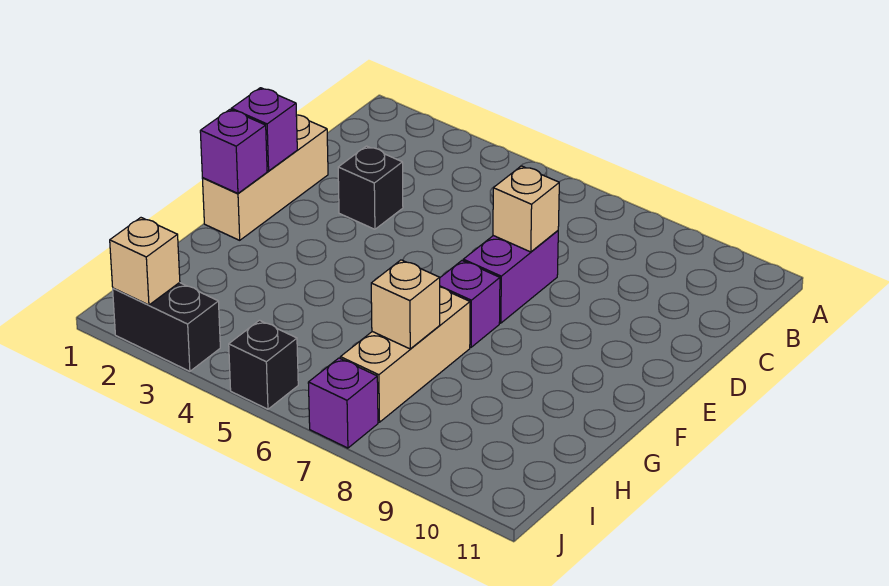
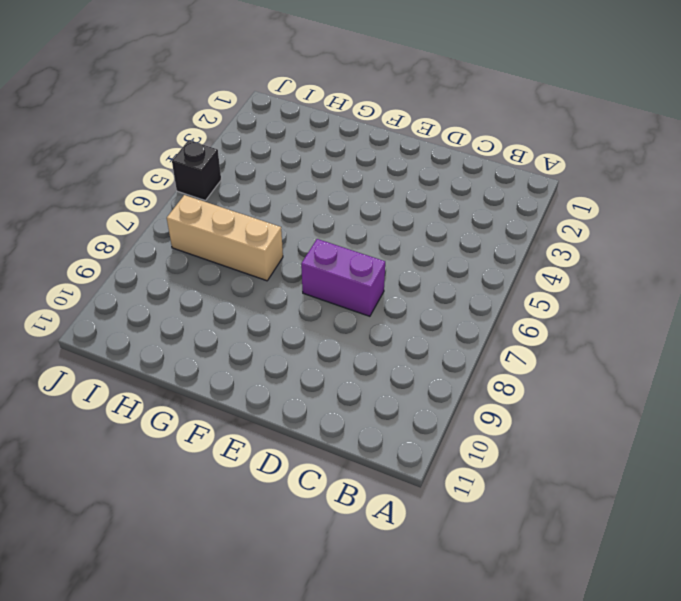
none -> tan brick D1:F1 level 1
none -> black brick D3 level 1
none -> purple brick F7 level 1

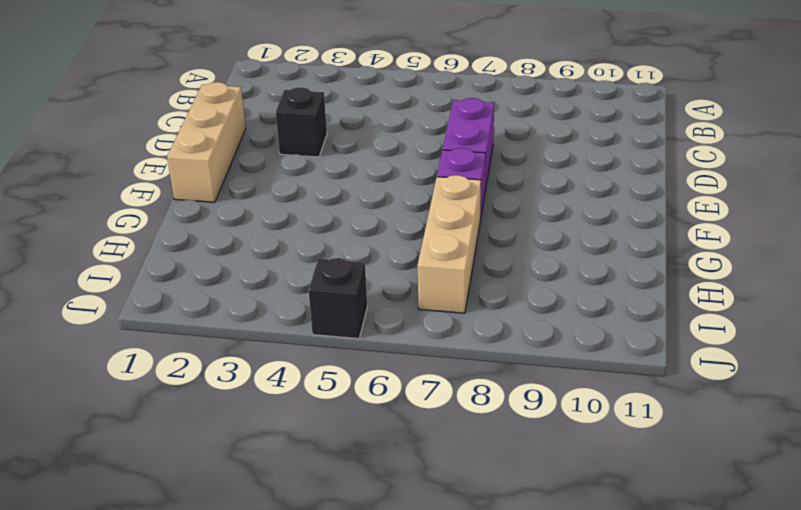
none -> black brick J2:J3 level 1
none -> purple brick J7 level 1
none -> tan brick D7 level 2

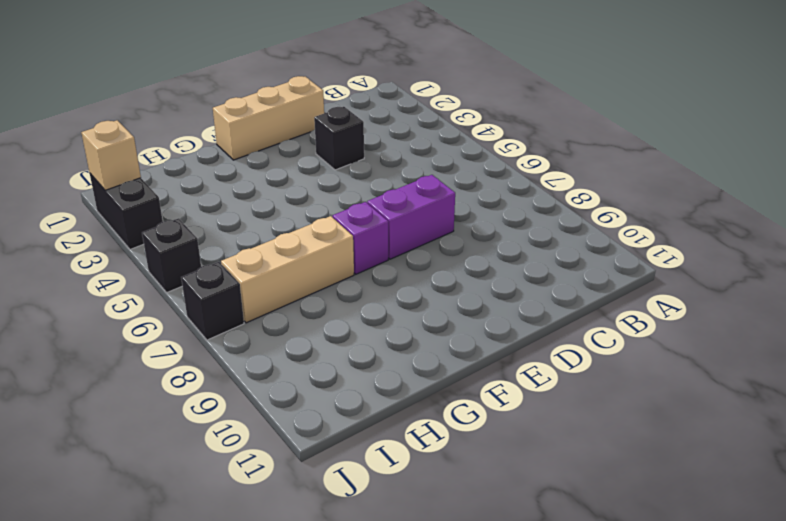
black brick J7 level 1 -> purple brick J7 level 1
none -> tan brick D7 level 2
none -> purple brick E1 level 2
none -> purple brick F1 level 2

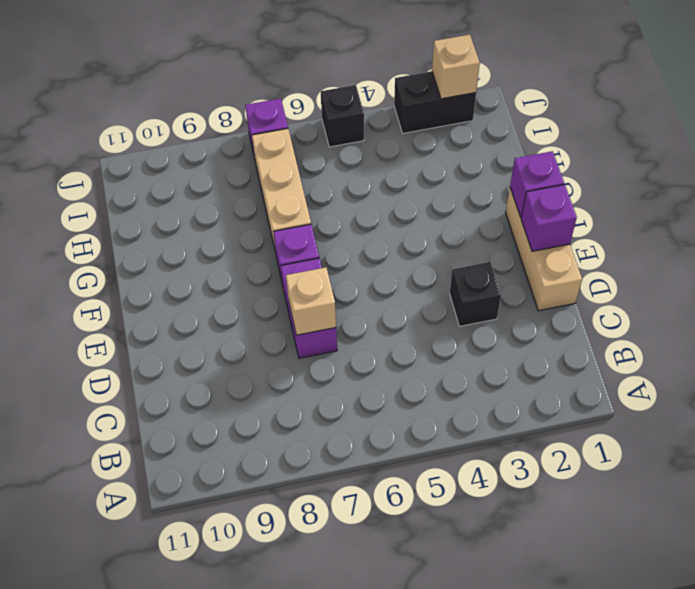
none -> tan brick H7 level 2

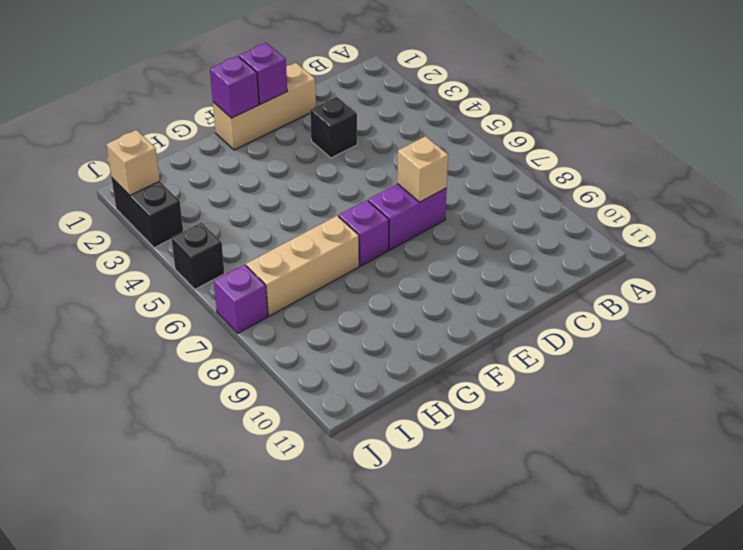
none -> tan brick H7 level 2

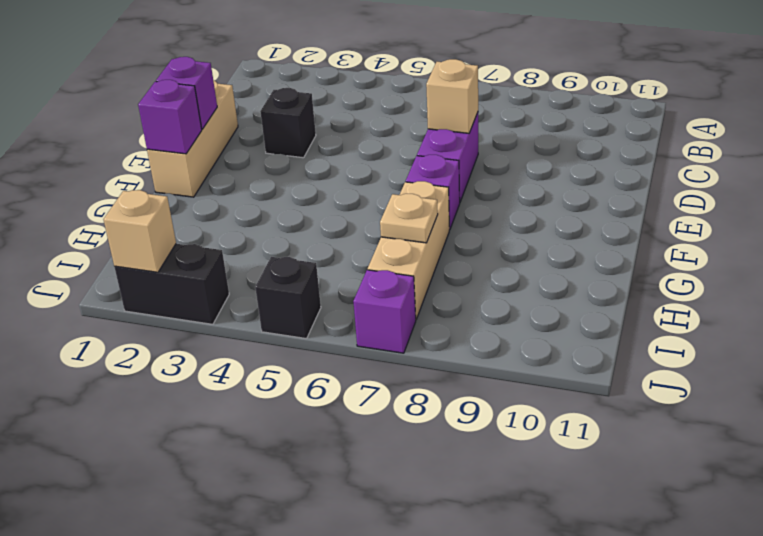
tan plate H7 level 2 -> tan brick H7 level 2

